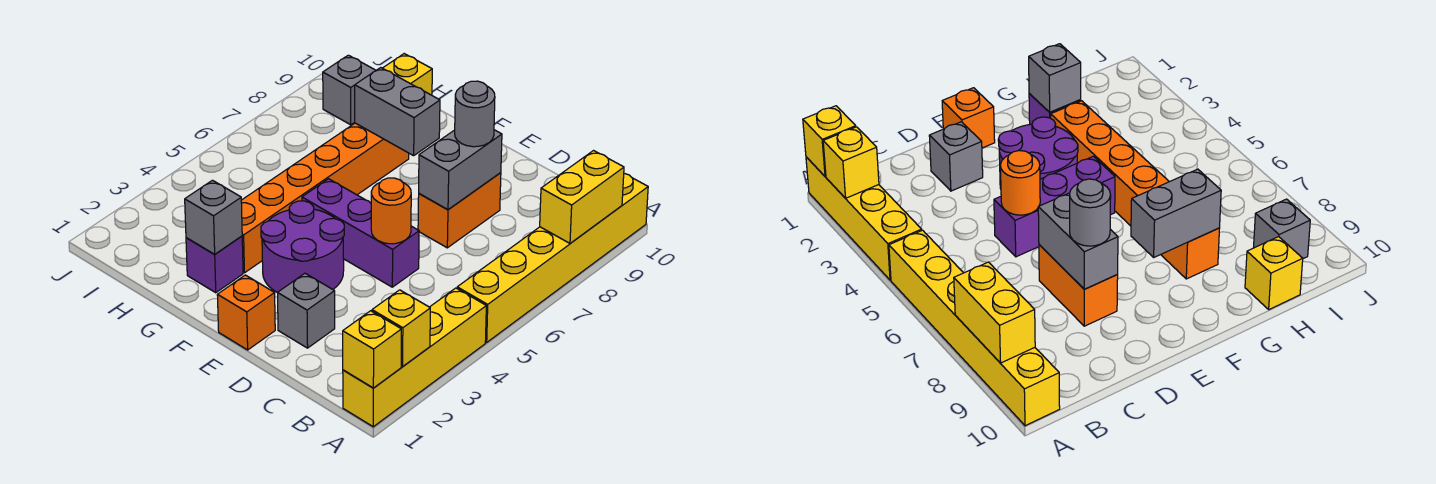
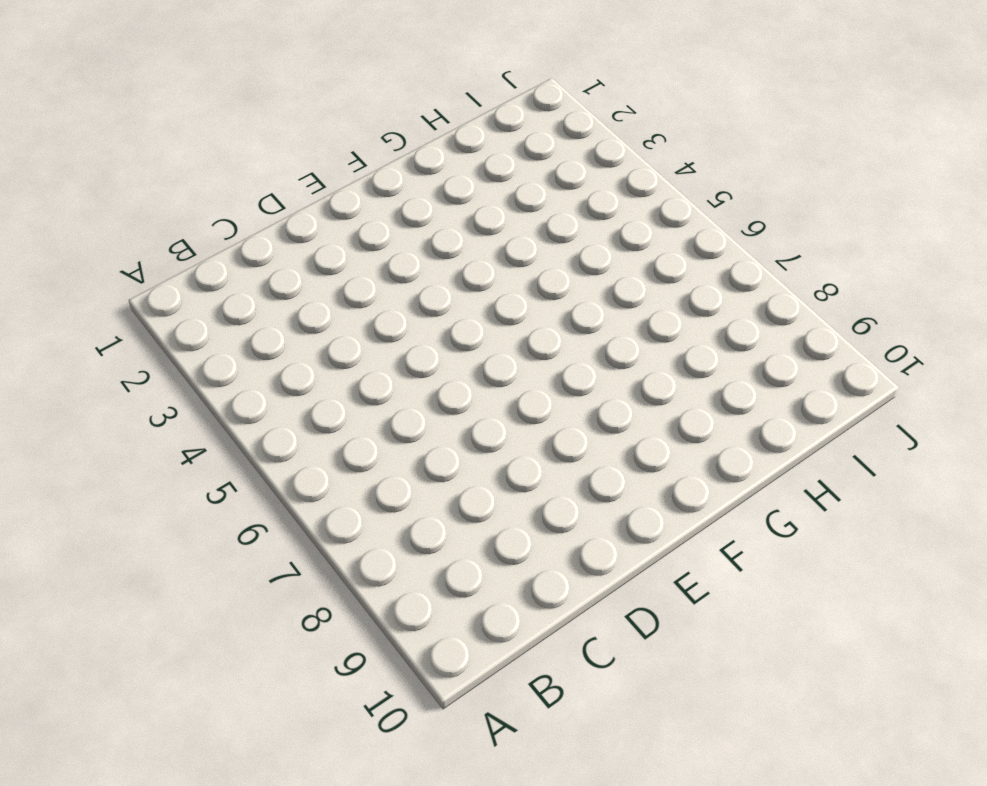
none -> yellow brick A1:A4 level 1
none -> yellow brick A5:A10 level 1
none -> grey brick D2 level 1

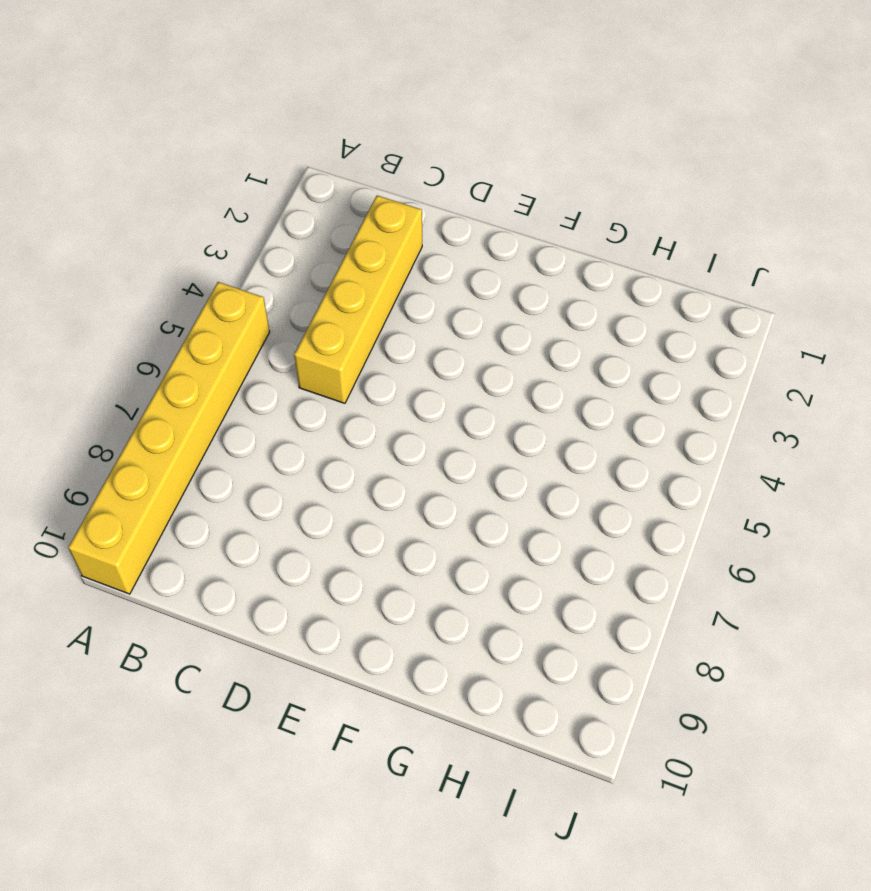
yellow brick C2:C5 level 1 -> yellow brick A1:A4 level 1
none -> grey brick D2 level 1
none -> purple brick D5:F5 level 1
none -> orange brick D7:D8 level 1

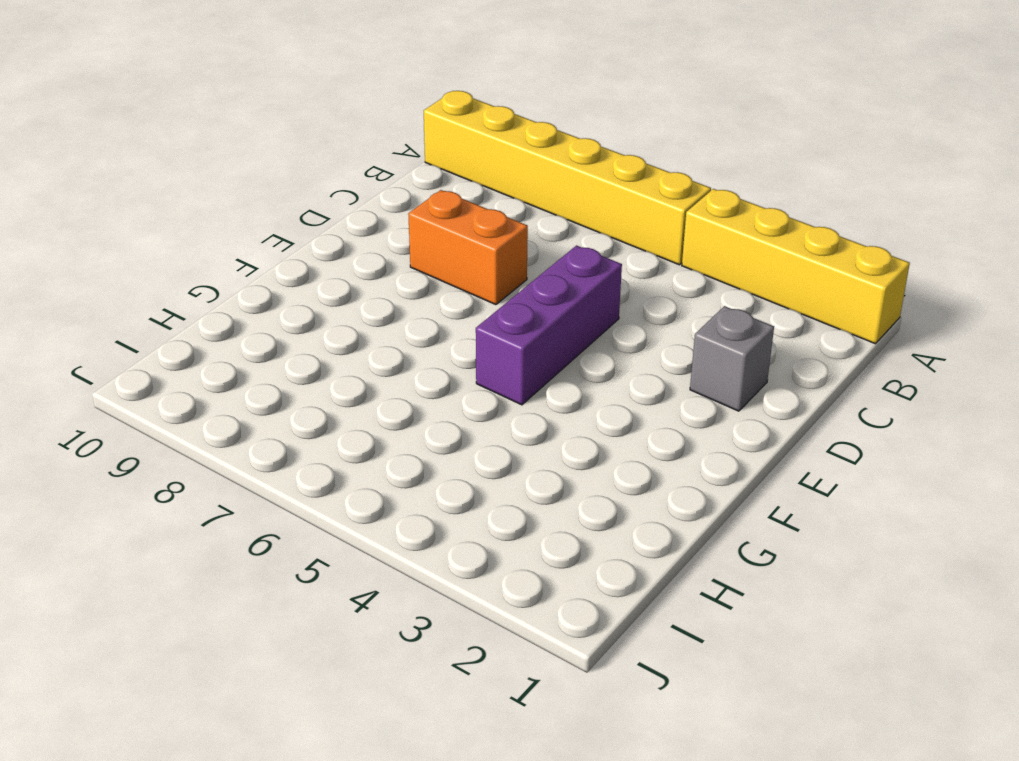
none -> orange brick E1 level 1
none -> purple round brick E3:F4 level 1
none -> purple brick G2 level 1

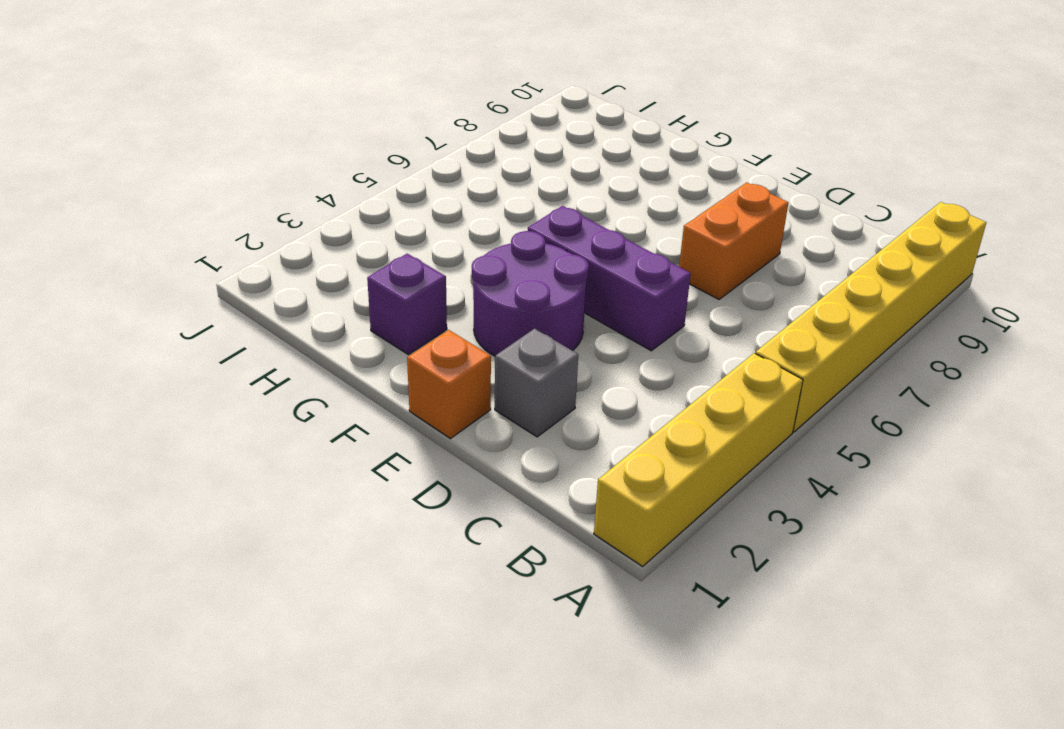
none -> orange brick G3:G8 level 1
none -> yellow brick H10 level 1
none -> grey brick I9 level 1

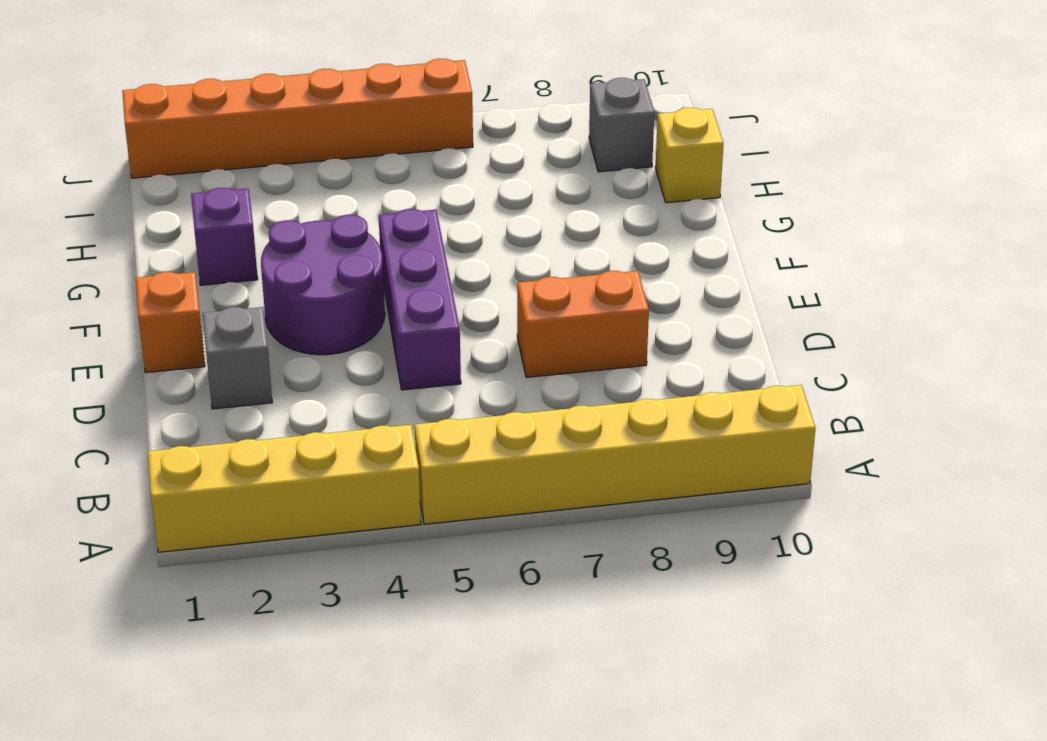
orange brick J1:J6 level 1 -> orange brick G3:G8 level 1
none -> yellow brick A1 level 2
none -> yellow brick A2 level 2
none -> yellow brick A8:A9 level 2

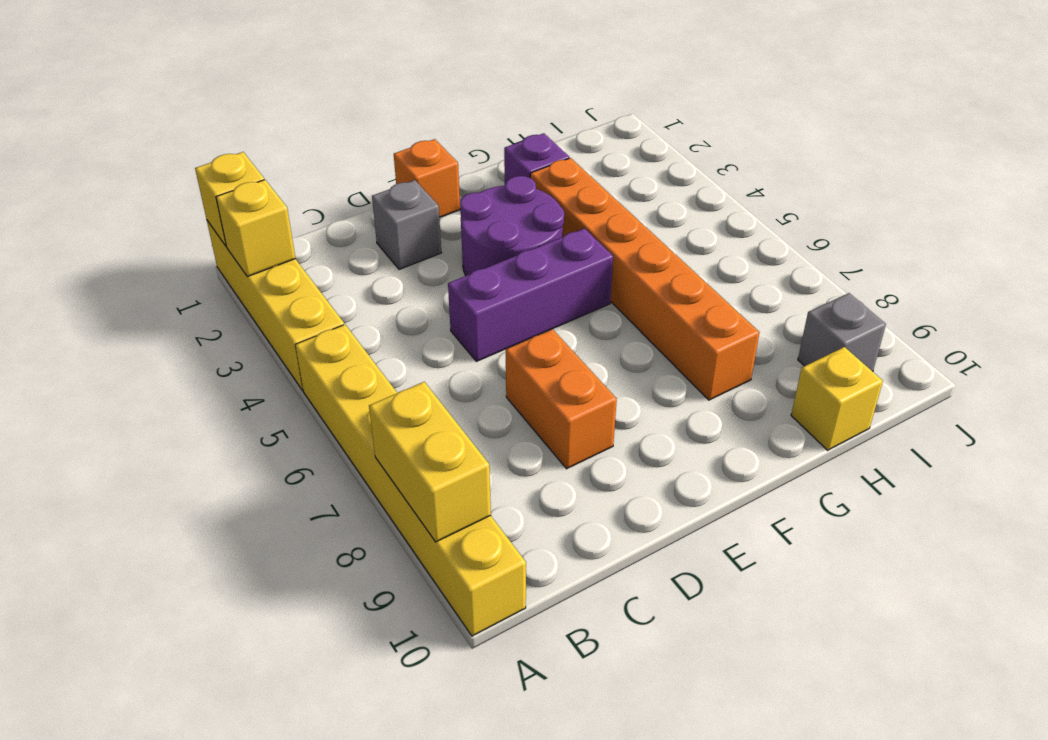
none -> orange round brick D5 level 2
none -> grey brick D7:D8 level 2
none -> grey brick F8:G8 level 2

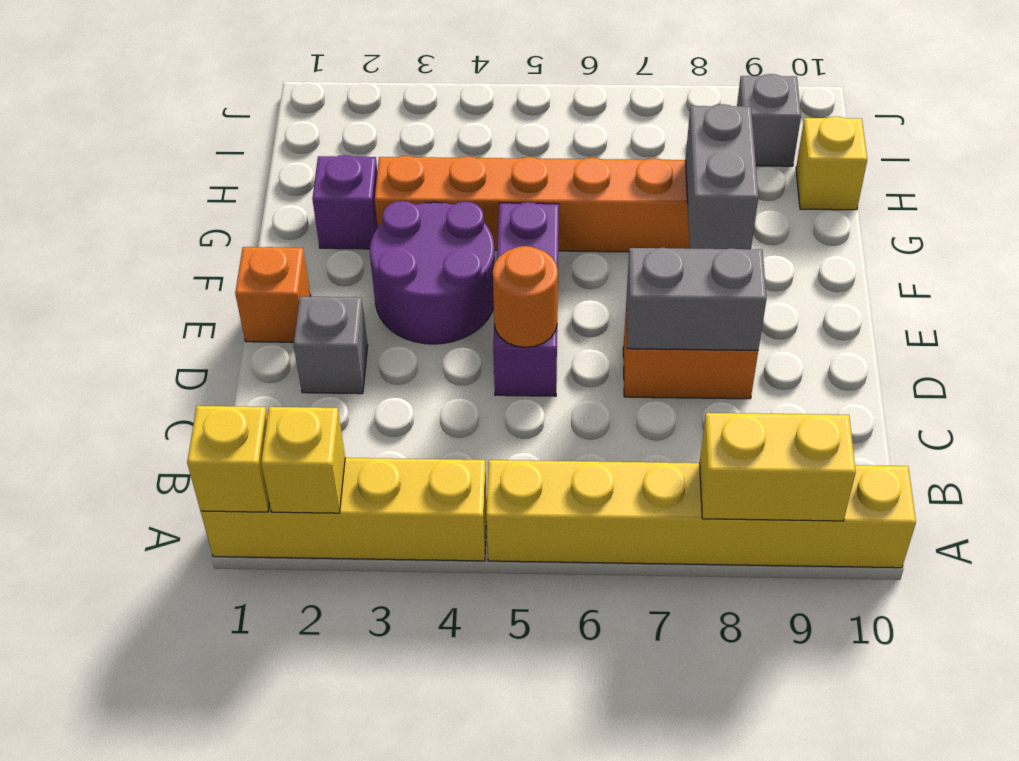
none -> grey brick G2 level 2
none -> grey round brick D8 level 3

